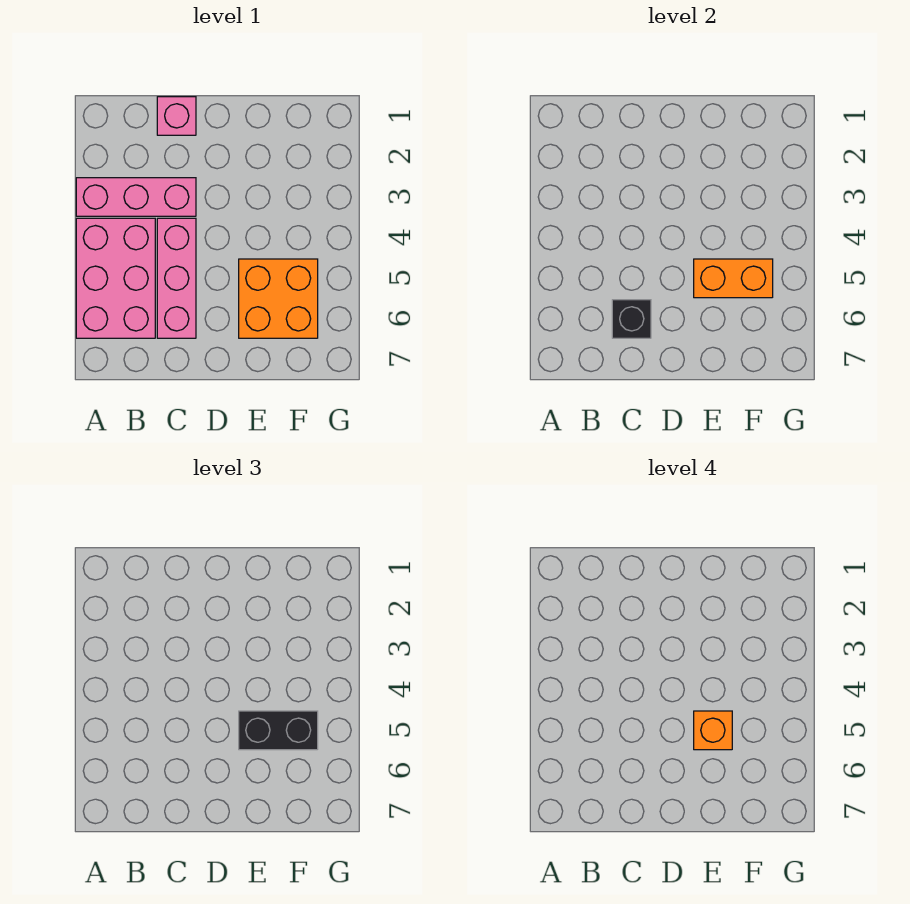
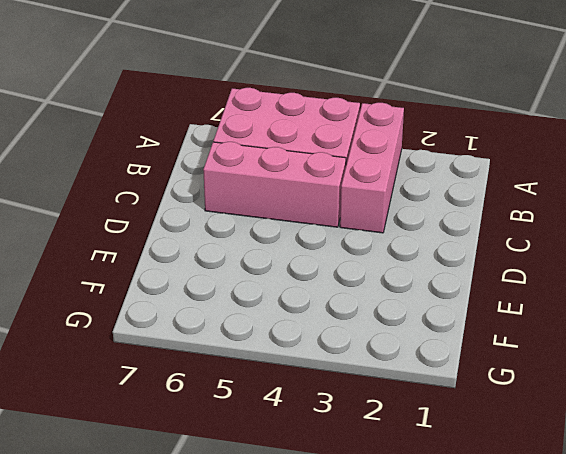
none -> pink brick C1 level 1
none -> orange brick E5:F6 level 1

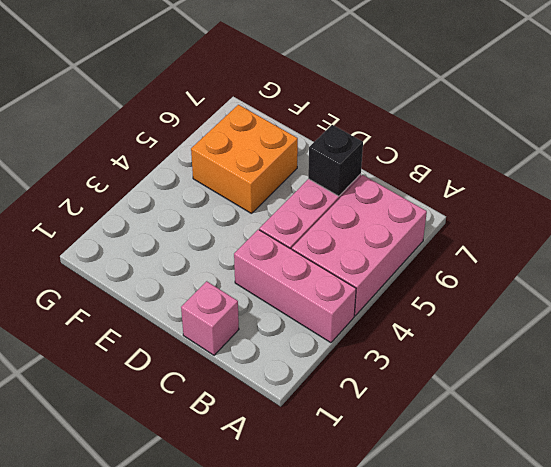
none -> orange brick E5:F5 level 2
none -> black brick E5:F5 level 3

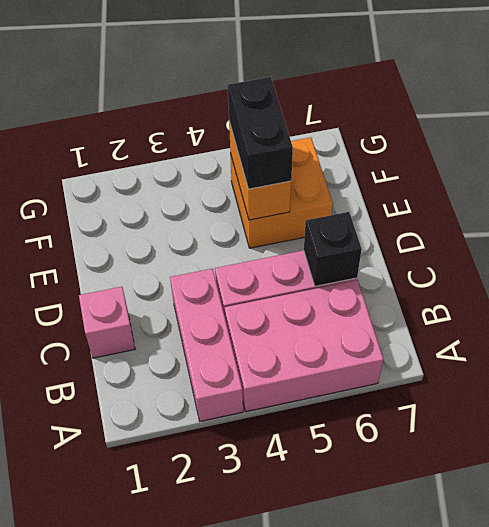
none -> orange brick E5 level 4

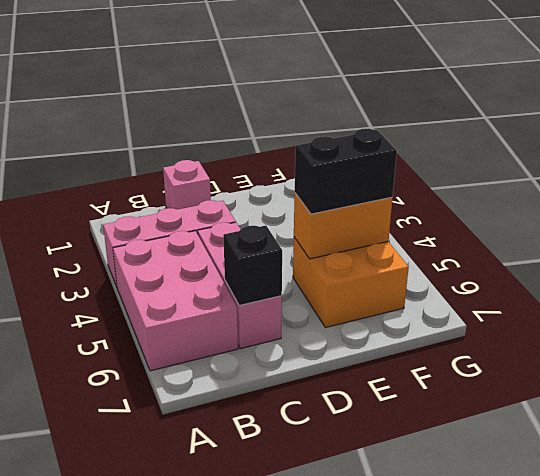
none -> orange brick E5 level 4

